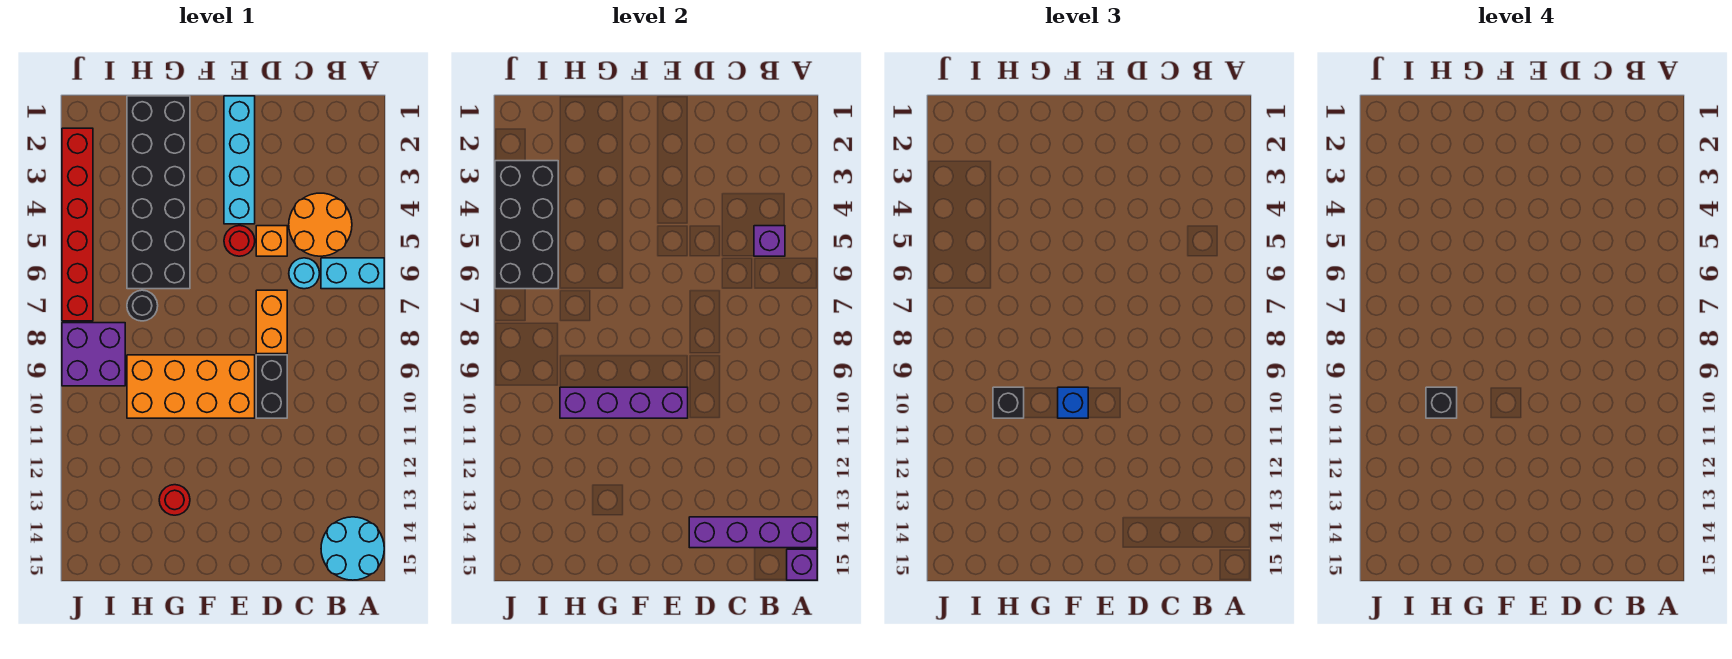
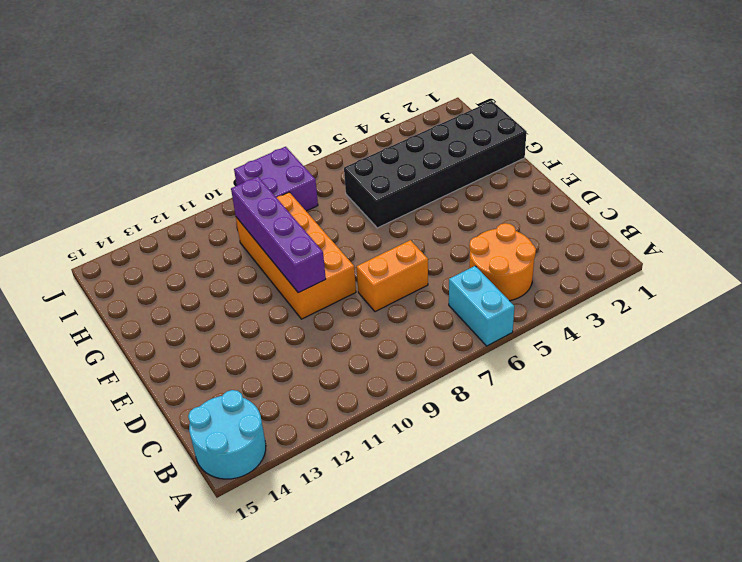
none -> cyan round brick C6 level 1
none -> orange brick D5 level 1
none -> black brick D9:D10 level 1

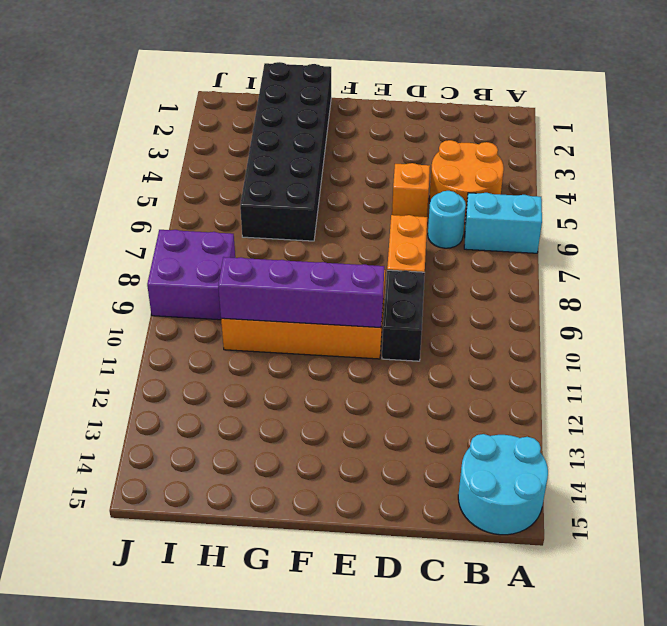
none -> cyan brick E1:E4 level 1
none -> red round brick E5 level 1
none -> red round brick G13 level 1

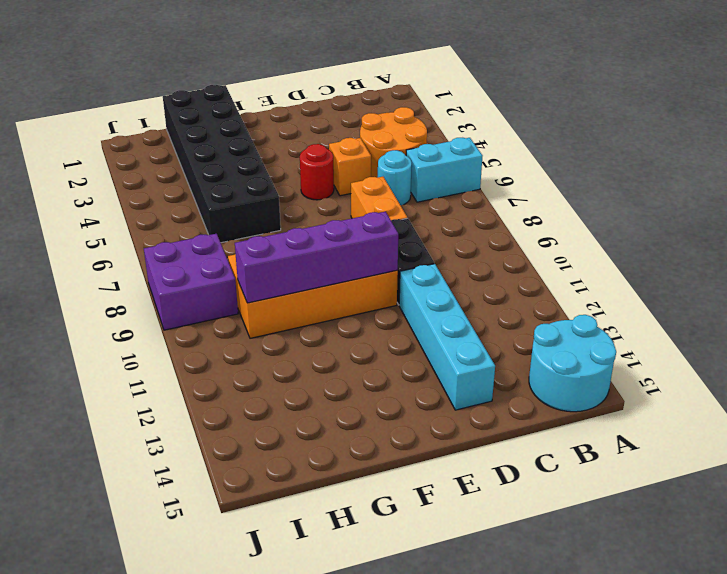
cyan brick D11:D14 level 1 -> cyan brick E1:E4 level 1
none -> red round brick G13 level 1
none -> black round brick H7 level 1
none -> red brick J2:J7 level 1

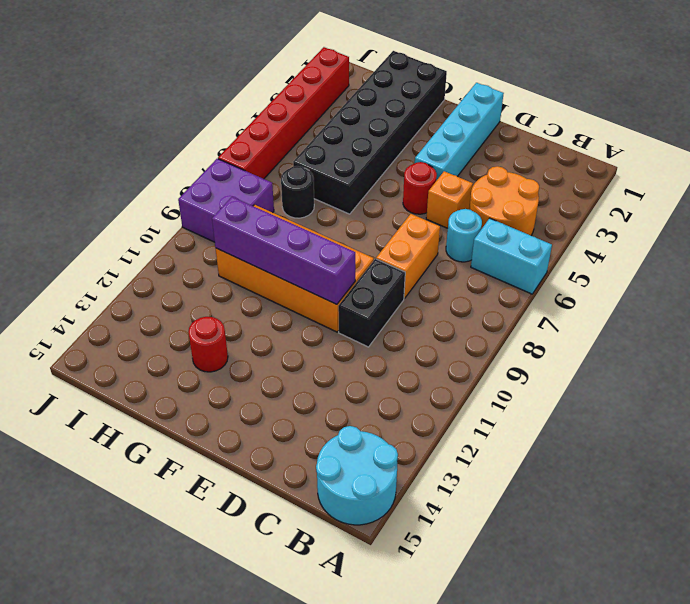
none -> purple brick A14:D14 level 2
none -> purple brick A15 level 2
none -> purple brick B5 level 2

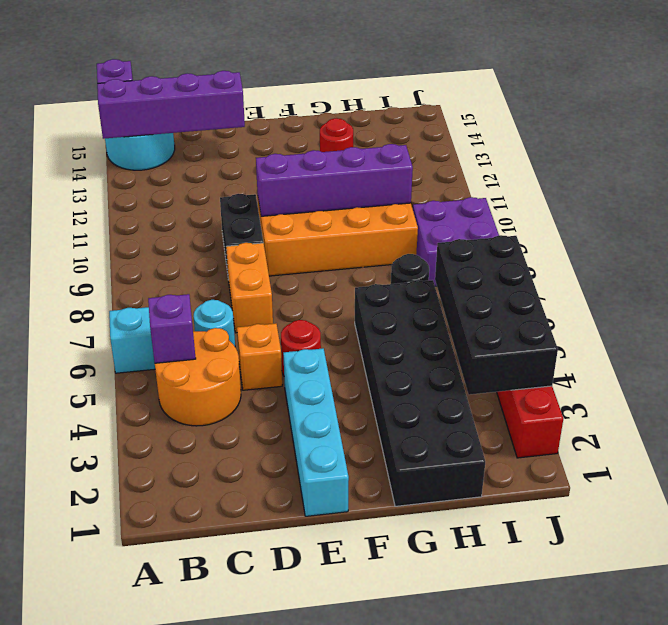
none -> blue brick F10 level 3
none -> black brick H10 level 3
none -> black brick H10 level 4

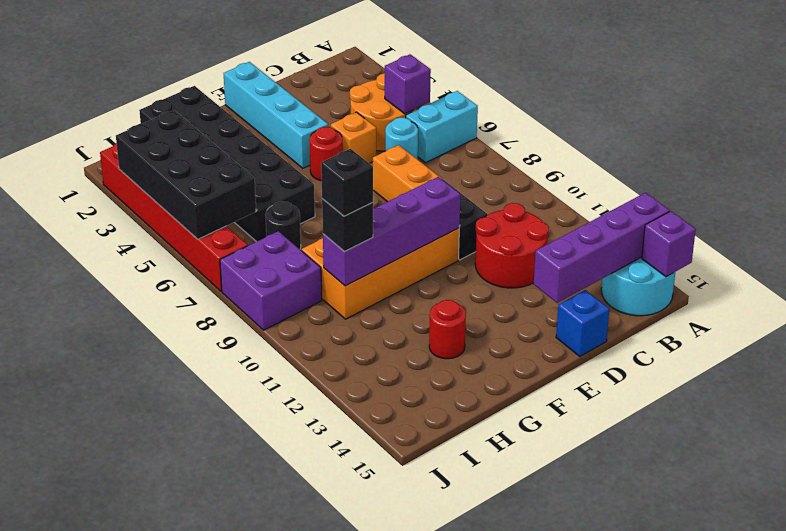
red round brick C11:D12 level 1 -> none
blue brick D15 level 1 -> blue brick F10 level 3

